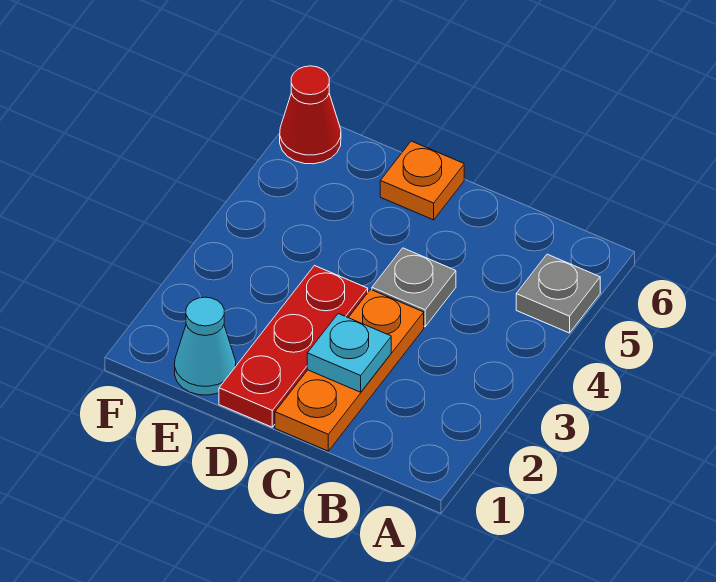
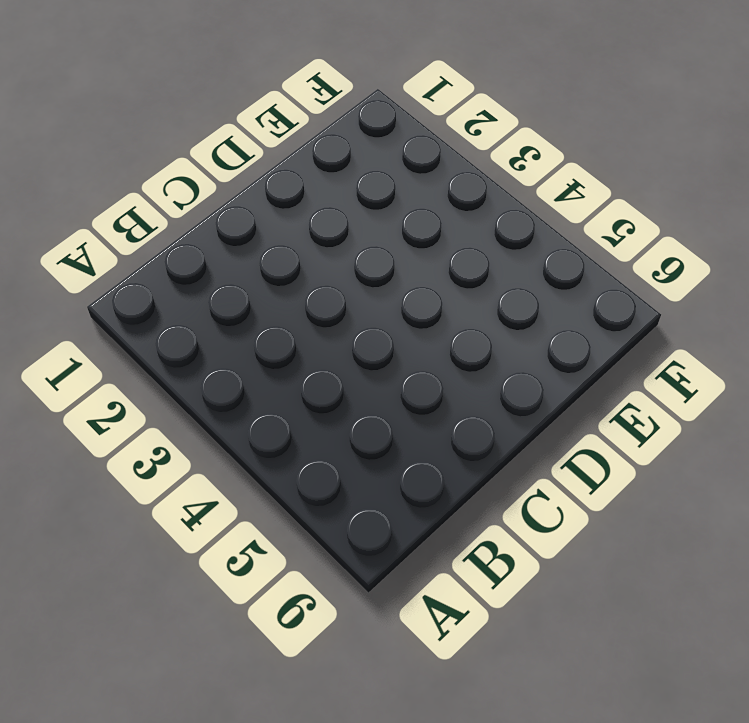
none -> grey plate A5 level 1
none -> orange plate C1:C3 level 1

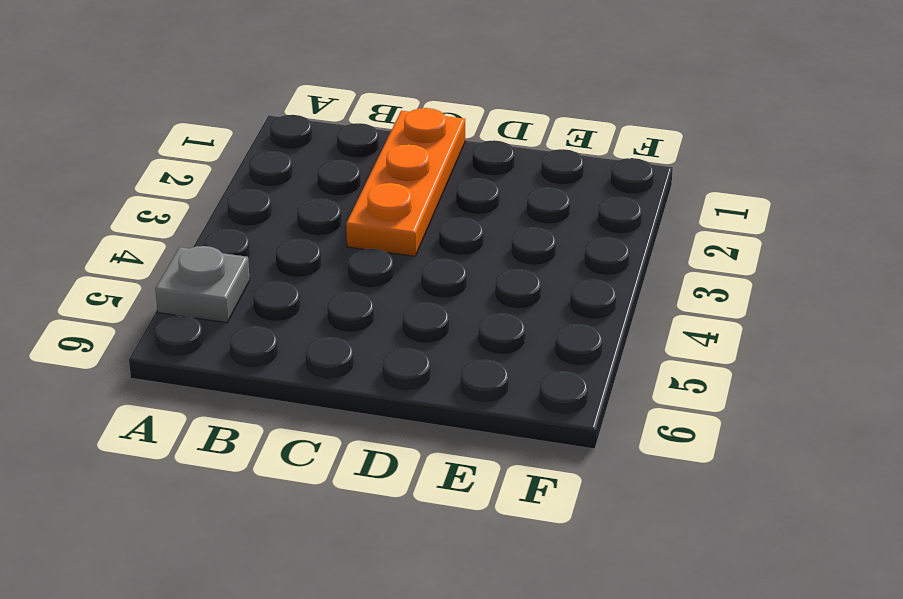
none -> grey plate C4 level 1
none -> red plate D1:D3 level 1

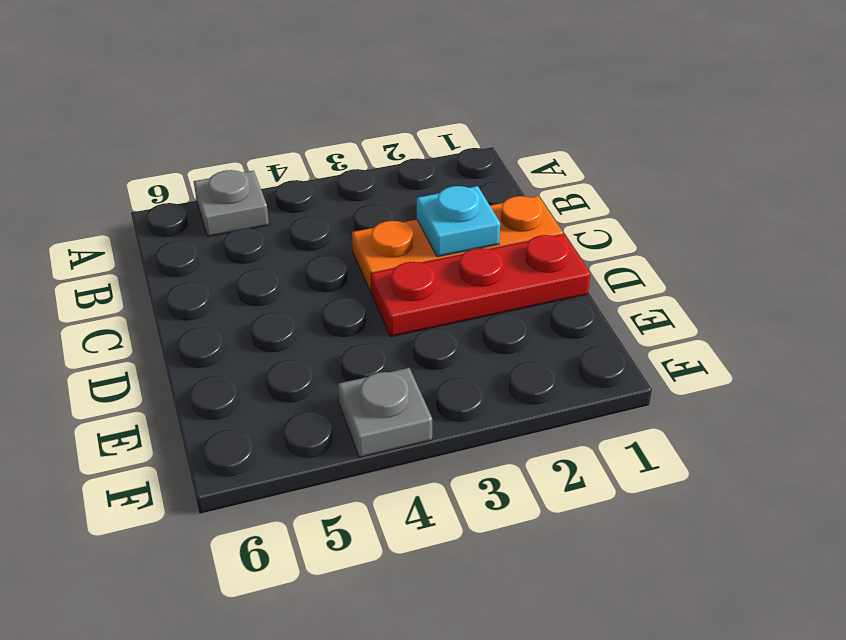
grey plate F4 level 1 -> grey plate C4 level 1
none -> orange plate D6 level 1
none -> cyan cone E1 level 1

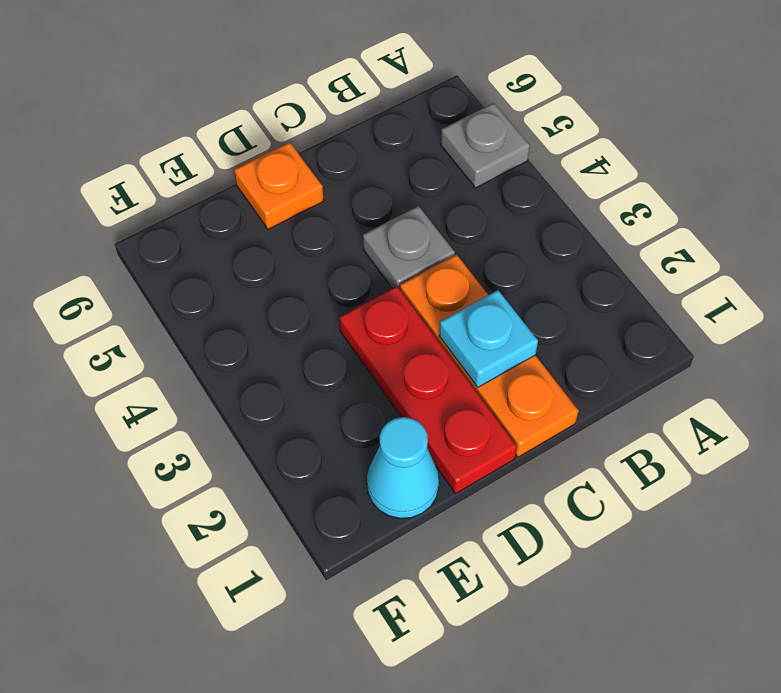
none -> red cone F6 level 1

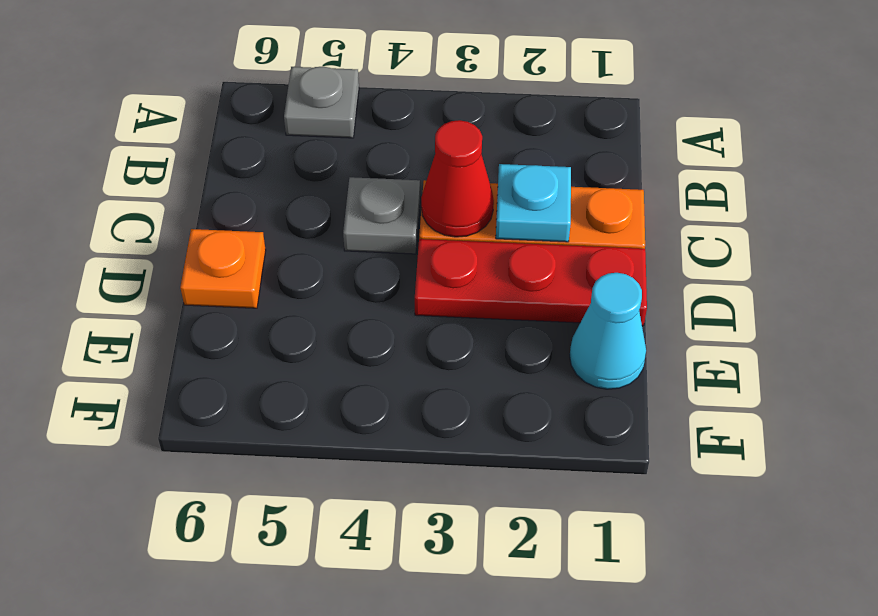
red cone C3 level 2 -> red cone F6 level 1

